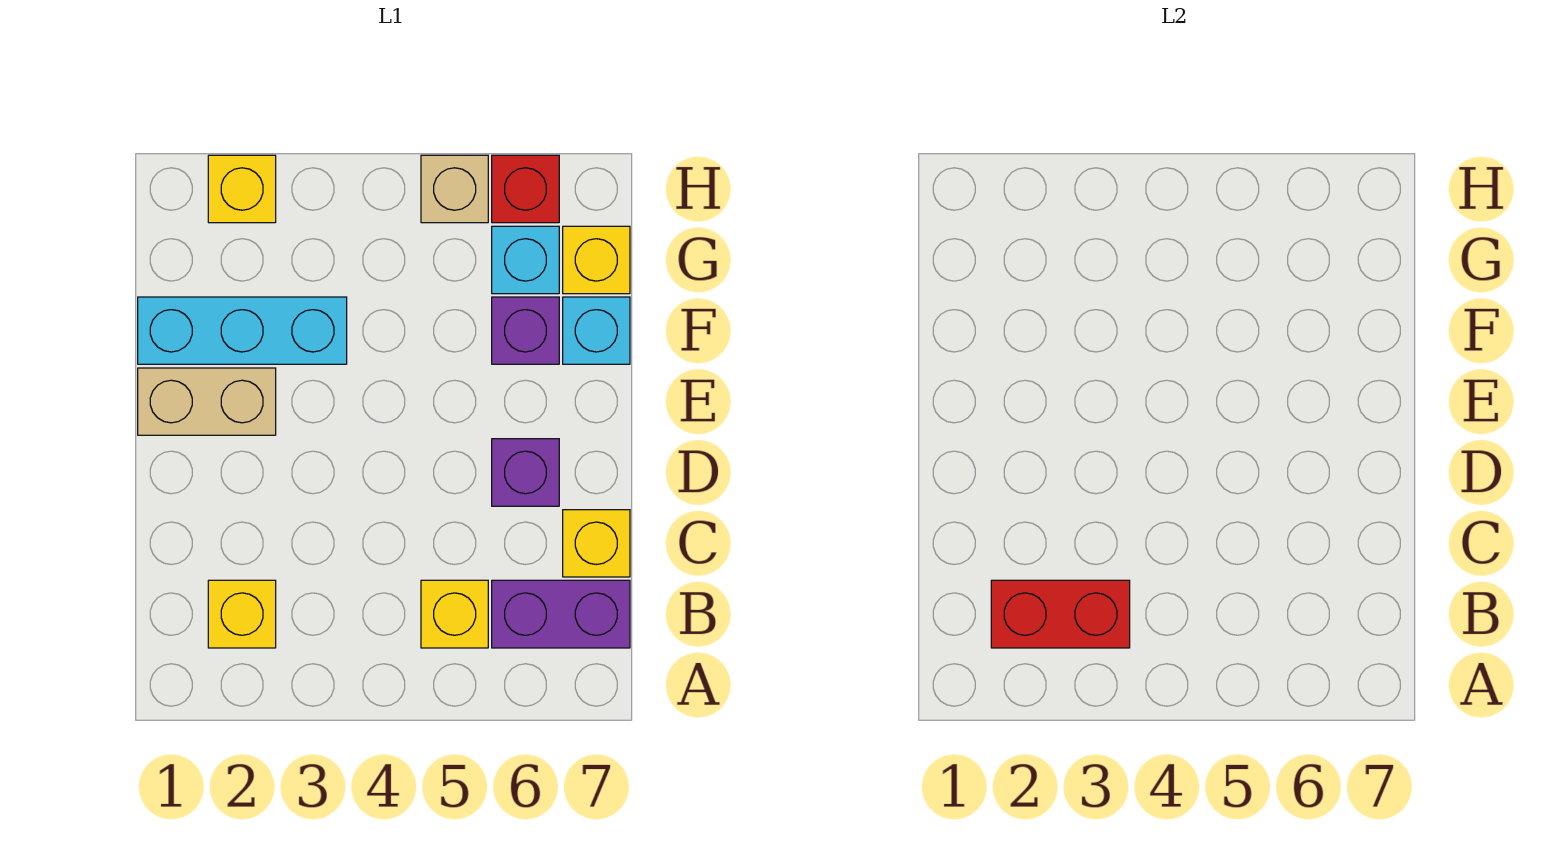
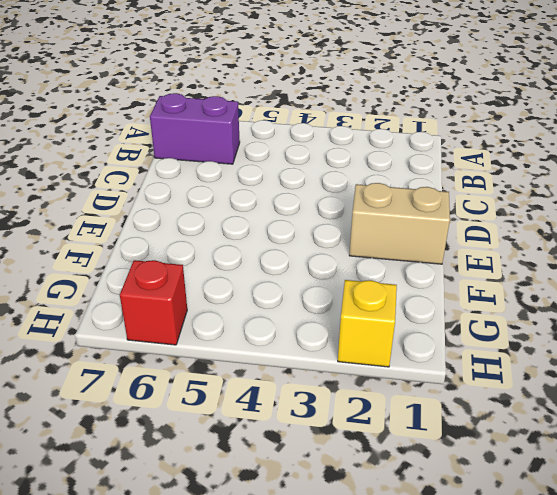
none -> yellow brick B2 level 1
none -> yellow brick B5 level 1
none -> yellow brick C7 level 1

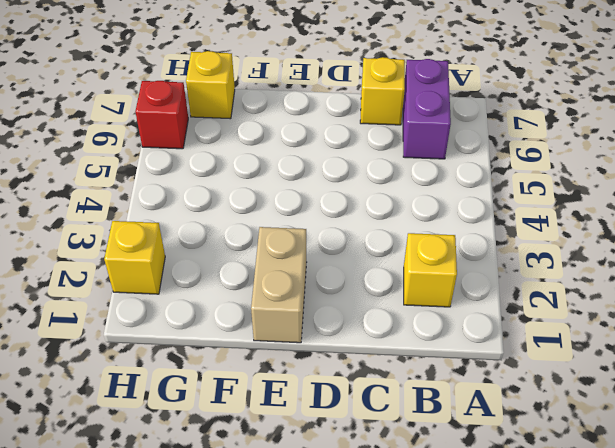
none -> yellow brick B5 level 1
none -> purple brick D6 level 1
none -> cyan brick F1:F3 level 1

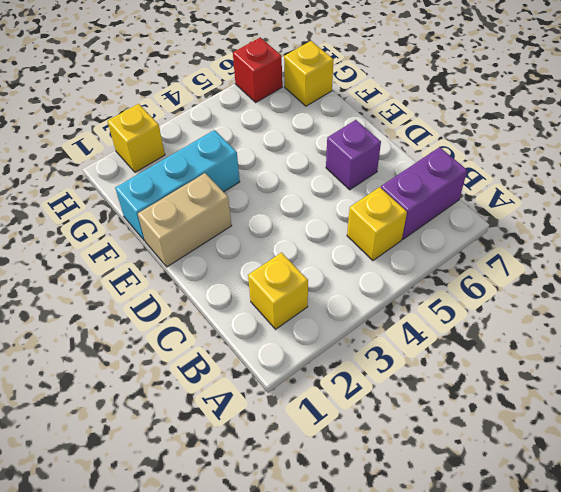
none -> yellow brick C7 level 1
none -> purple brick F6 level 1
none -> cyan brick F7 level 1

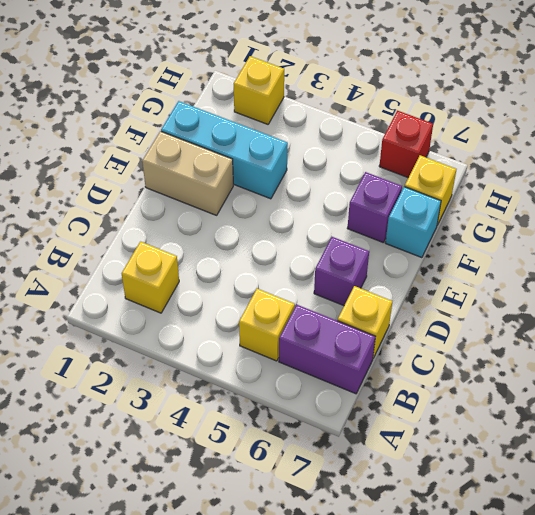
none -> cyan brick G6 level 1
none -> tan brick H5 level 1
none -> red brick B2:B3 level 2

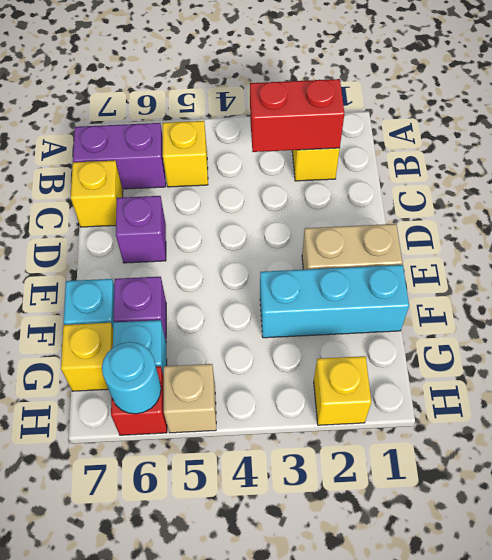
cyan round brick H6 level 2 -> none

